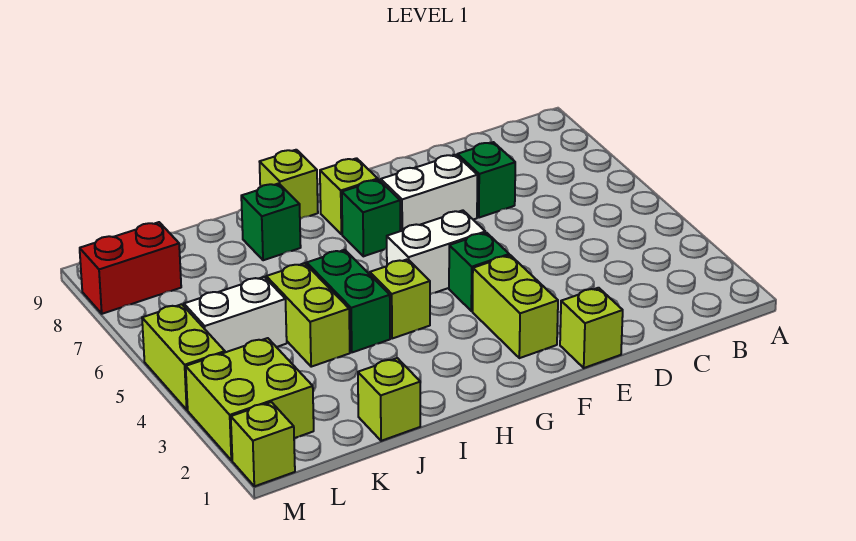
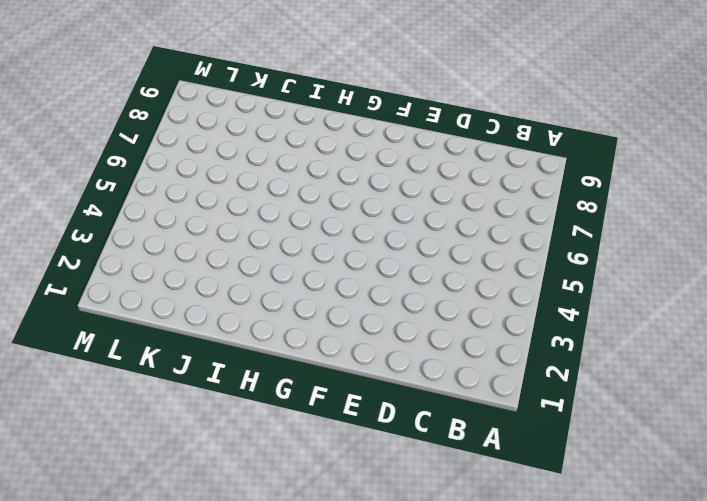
none -> green brick D7 level 1
none -> lime brick E1 level 1
none -> white brick E7:F7 level 1

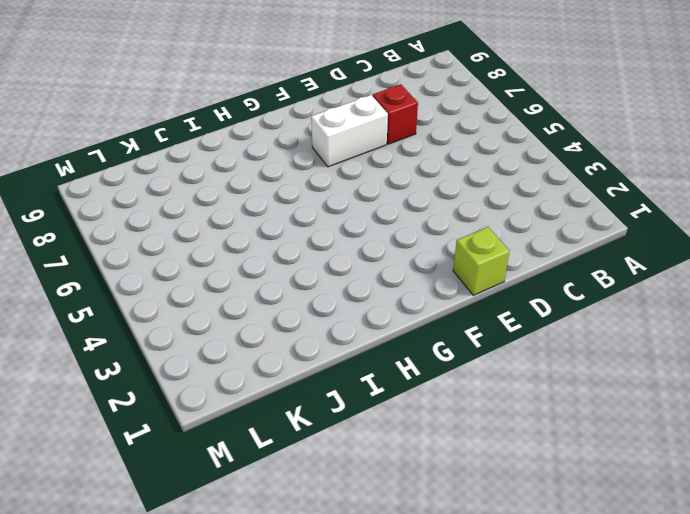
red brick D7 level 1 -> green brick D7 level 1
none -> lime brick F2:F3 level 1
none -> green brick F4 level 1
none -> white brick F5:G5 level 1

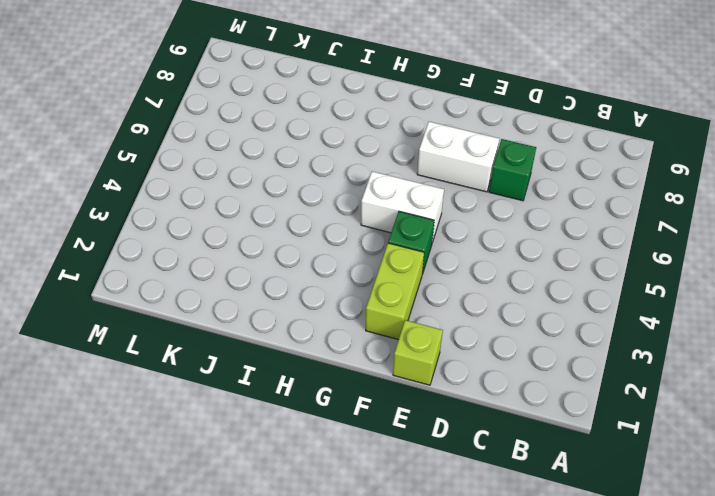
none -> green brick G7 level 1
none -> lime brick G8 level 1
none -> lime brick H4 level 1

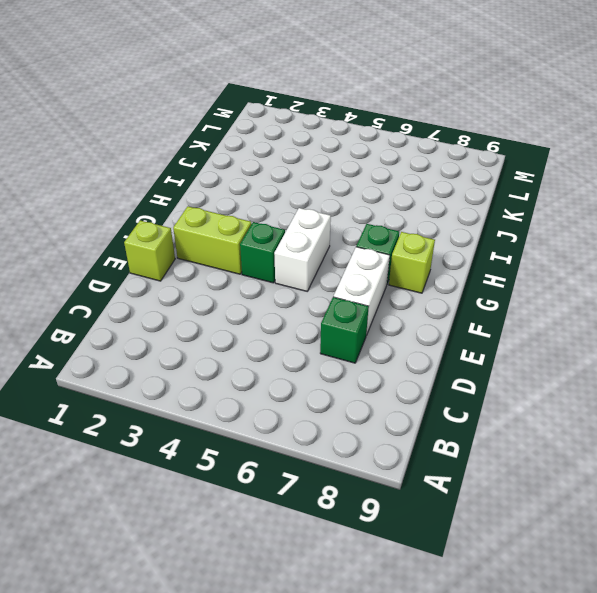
none -> lime brick H4 level 1
none -> lime brick H9 level 1
none -> green brick I4:I5 level 1

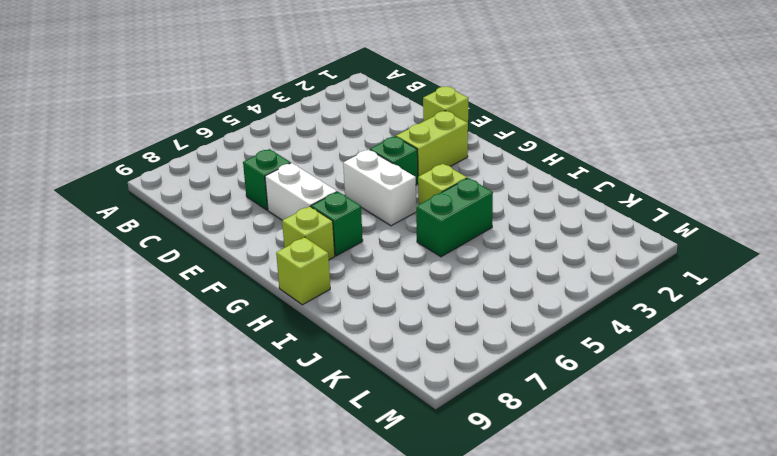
none -> green brick I8 level 1
none -> lime brick J1 level 1
none -> lime brick J4:J5 level 1

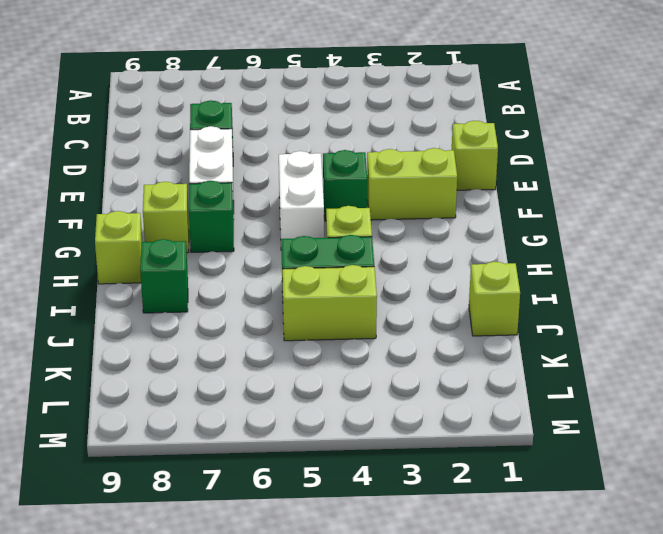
none -> white brick K5:L5 level 1
none -> lime brick L2:M3 level 1
none -> red brick L8:M8 level 1

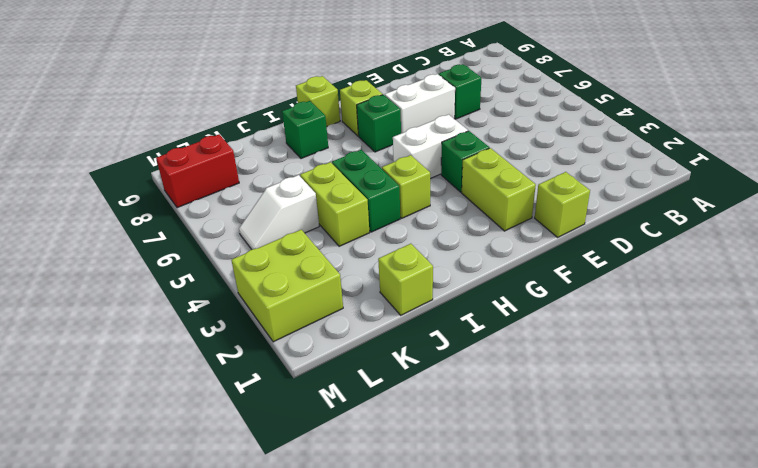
white slope K5:L5 level 1 top K -> white brick K5:L5 level 1
none -> lime brick M1 level 1
none -> lime brick M4:M5 level 1

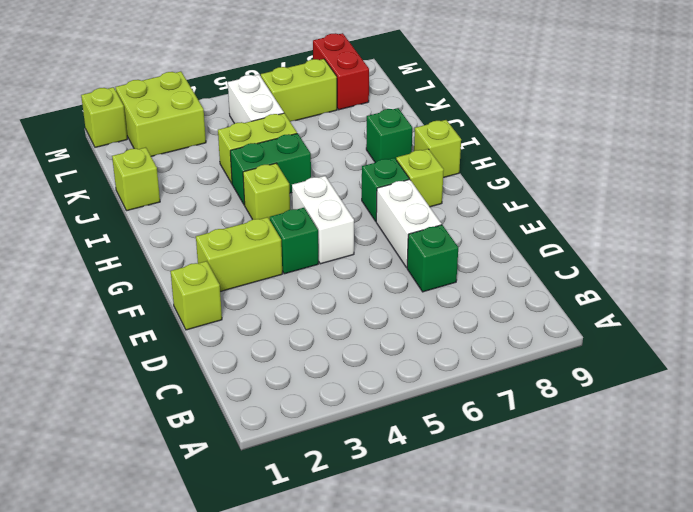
lime brick L6:L7 level 1 -> lime brick M4:M5 level 1

